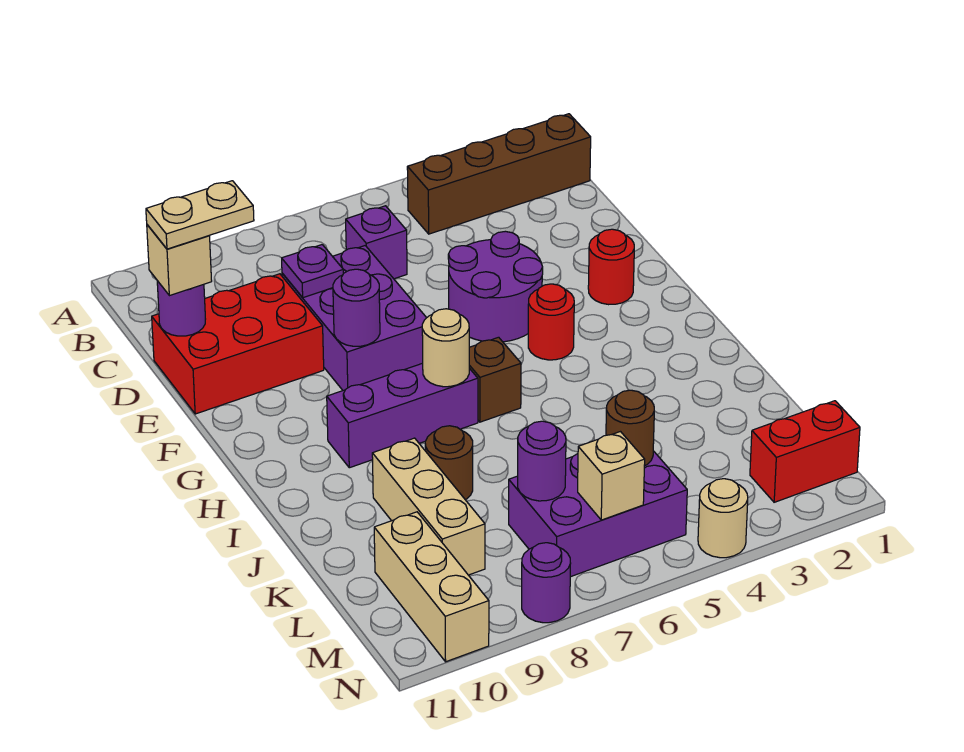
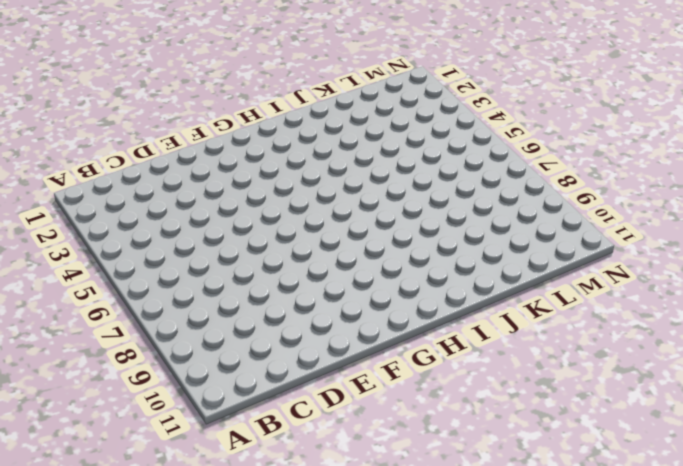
none -> brown brick B1:B4 level 1
none -> purple brick C6 level 1
none -> purple brick D7:F8 level 1

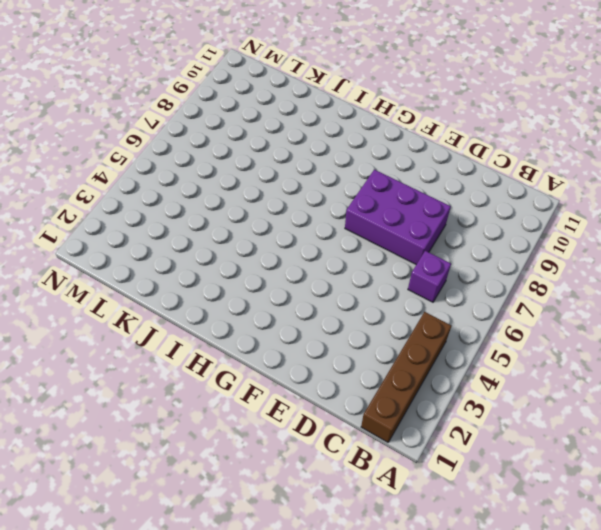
none -> red brick D9:E11 level 1
none -> purple round brick E4:F5 level 1
none -> red round brick F2 level 1

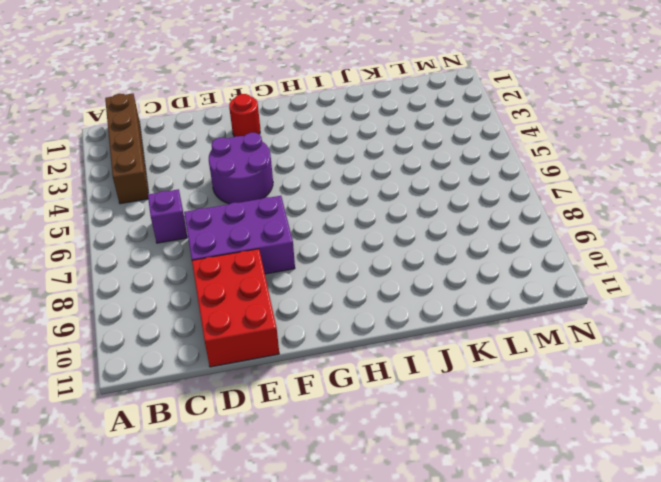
none -> red round brick G4 level 1
none -> brown brick H6 level 1
none -> purple brick H7:H9 level 1

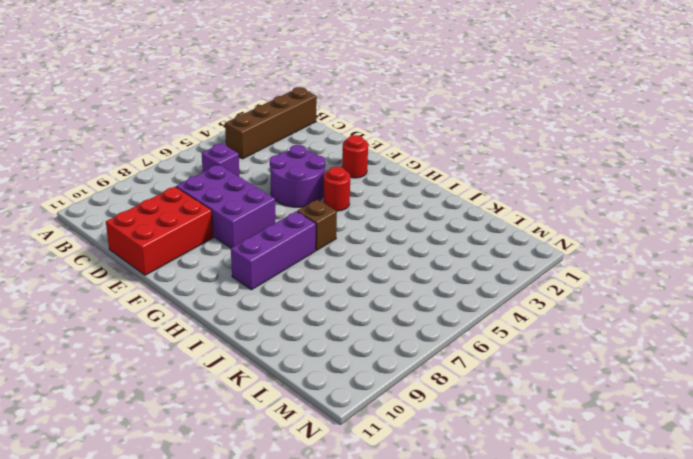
none -> brown round brick J8 level 1
none -> tan brick J9:L9 level 1
none -> purple brick L5:M7 level 1

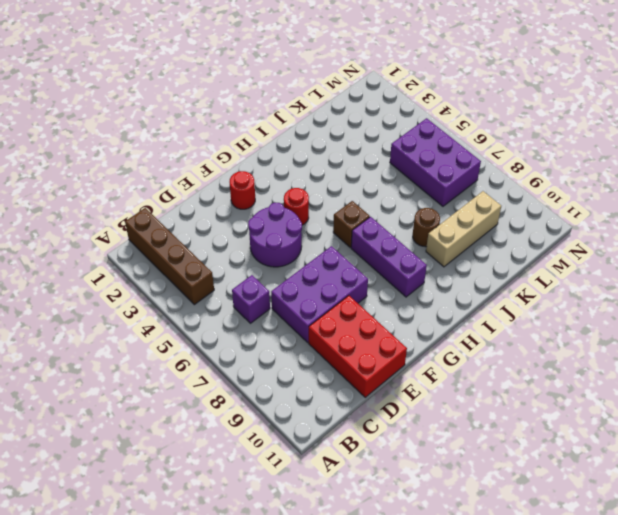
none -> tan brick L10:N10 level 1
none -> red brick M1:M2 level 1
none -> tan round brick N4 level 1

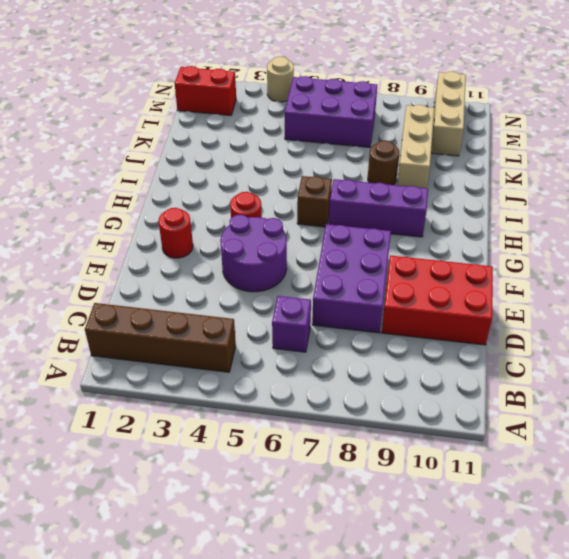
none -> purple round brick N8 level 1
none -> purple plate D8 level 2
none -> purple round brick D11 level 2

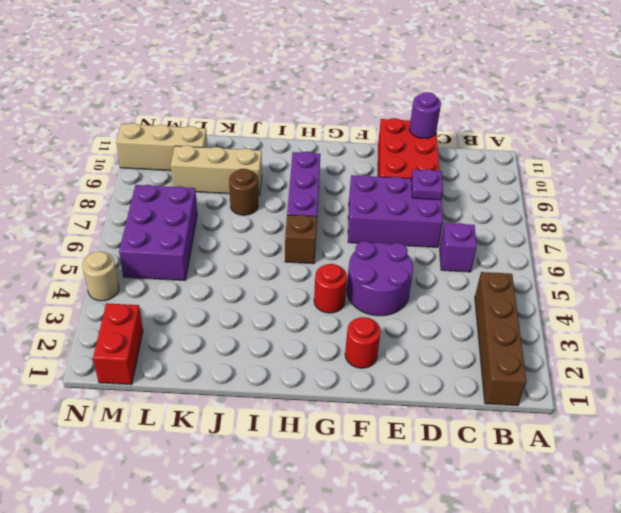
none -> purple round brick N8 level 1
none -> purple round brick F8 level 2
none -> tan round brick H7 level 2

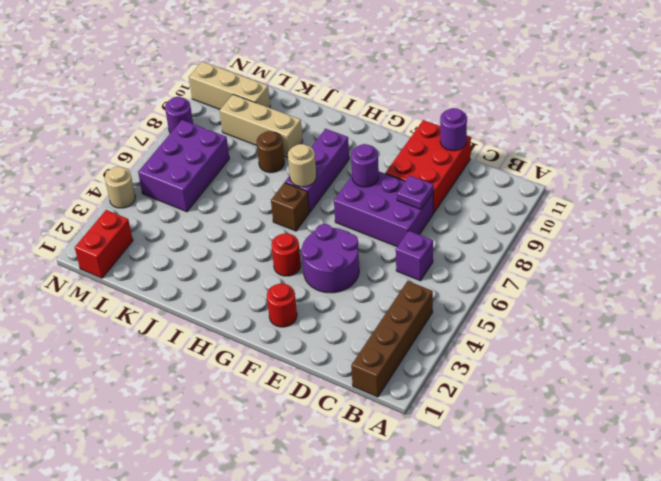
none -> brown round brick L5 level 2
none -> purple round brick L7 level 2
none -> tan brick M6 level 2

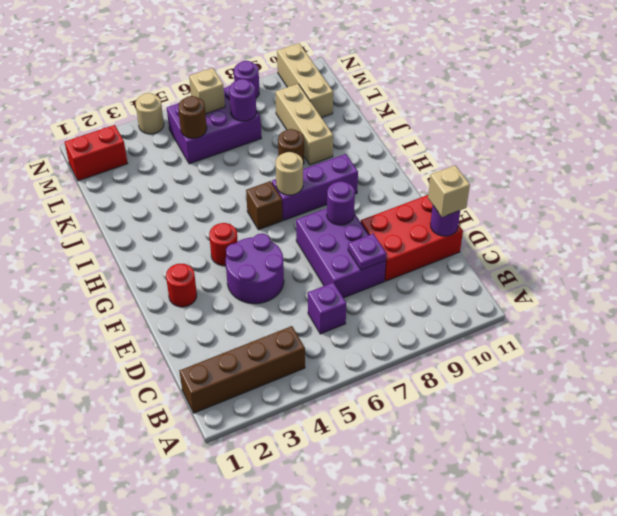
none -> tan plate D10:D11 level 4

